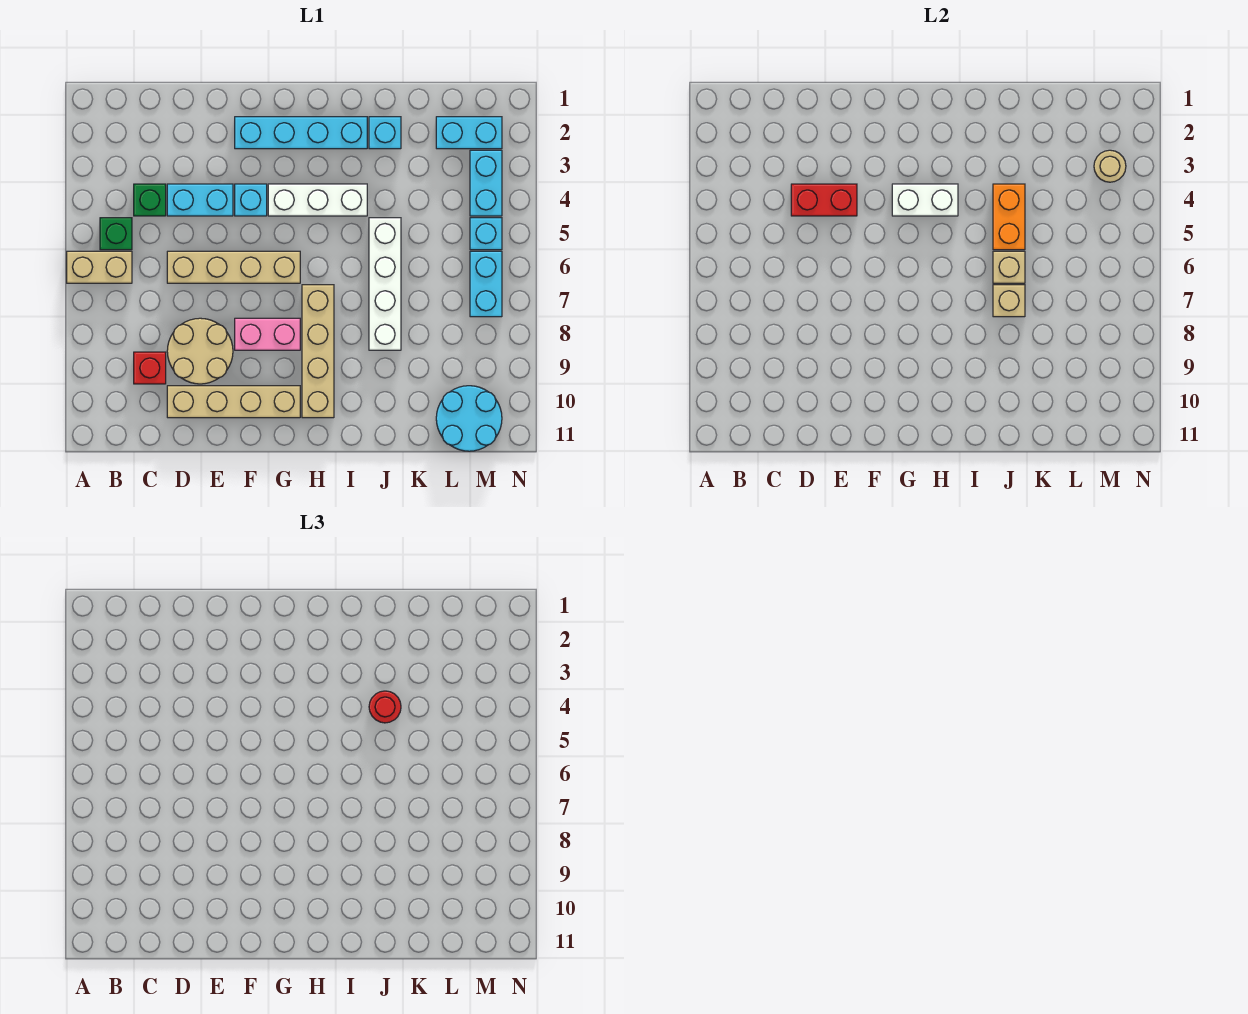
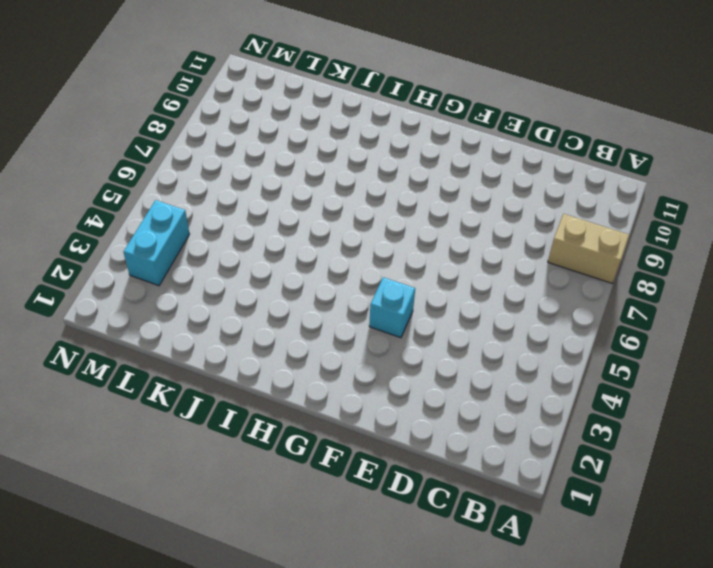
tan brick A8:B8 level 1 -> tan brick A6:B6 level 1
none -> green brick B5 level 1
none -> green brick C4 level 1
none -> red brick C9 level 1

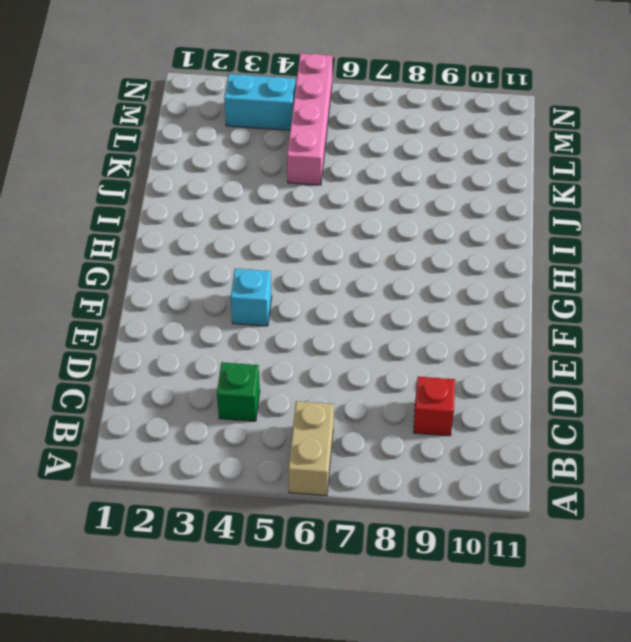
pink brick K5:N5 level 1 -> cyan brick M5 level 1
none -> green brick B5 level 1
none -> cyan brick D4:E4 level 1
none -> tan brick D6:G6 level 1

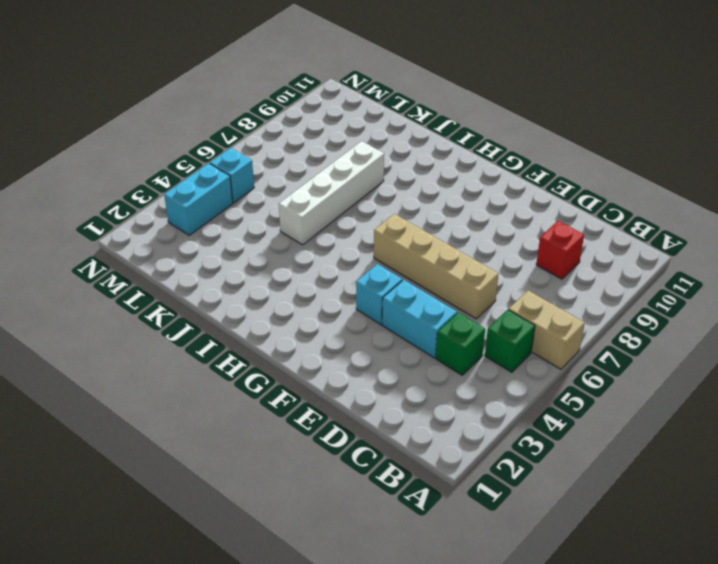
none -> tan round brick D8:E9 level 1
none -> tan brick D10:G10 level 1
none -> cyan brick F2:I2 level 1

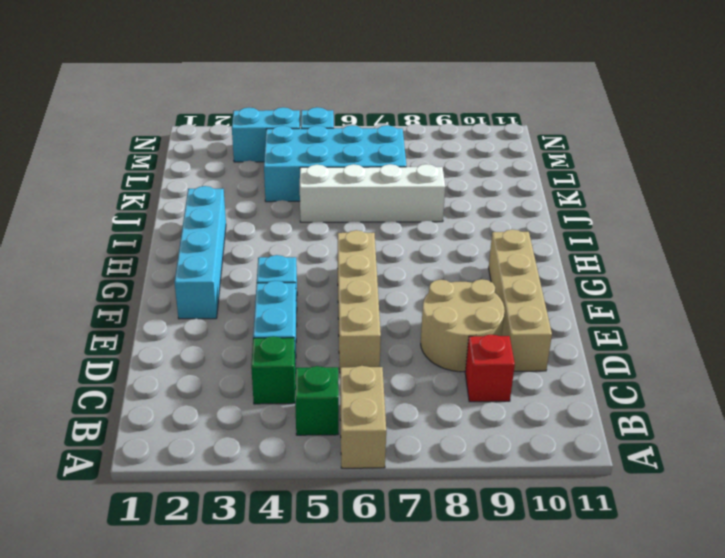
cyan brick K4:L7 level 1 -> none
none -> pink brick F8:G8 level 1
none -> white brick G4:I4 level 1
none -> tan brick H7:H10 level 1

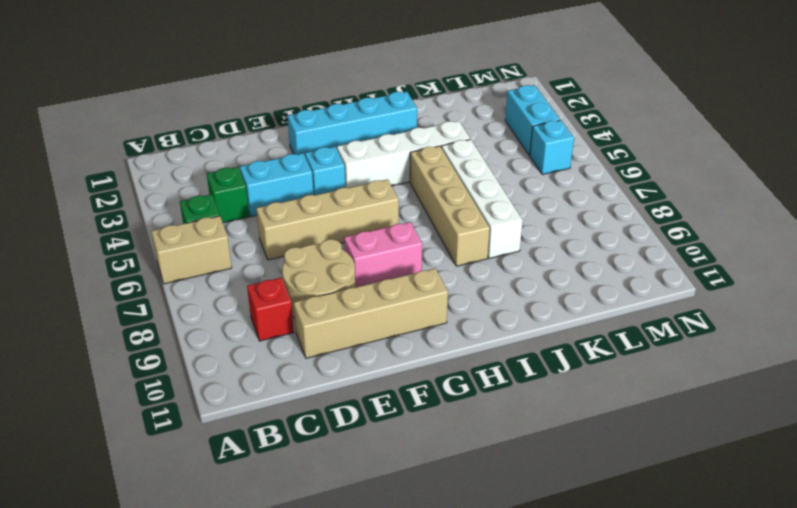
white brick G4:J4 level 1 -> white brick G4:I4 level 1
tan brick I5:I8 level 1 -> tan brick H7:H10 level 1
none -> cyan brick J2 level 1
none -> cyan brick L2:M2 level 1
none -> cyan round brick L10:M11 level 1

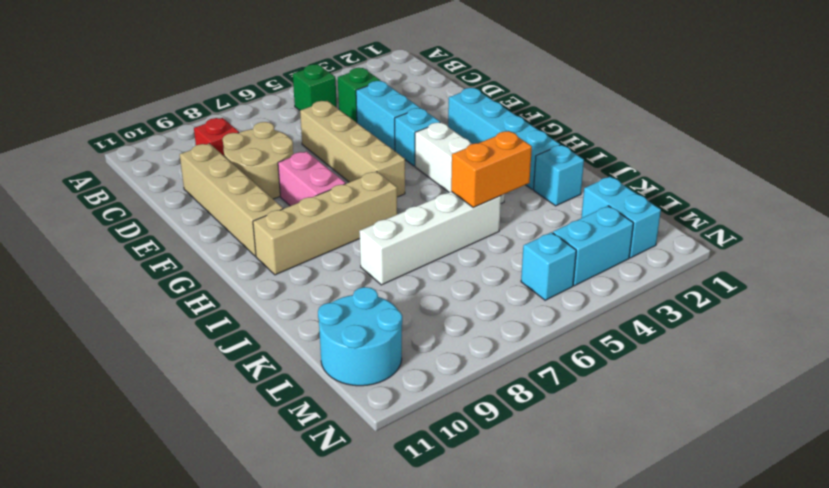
none -> tan brick A6:B6 level 1
none -> cyan brick M6:M7 level 1
none -> red brick D4:E4 level 2

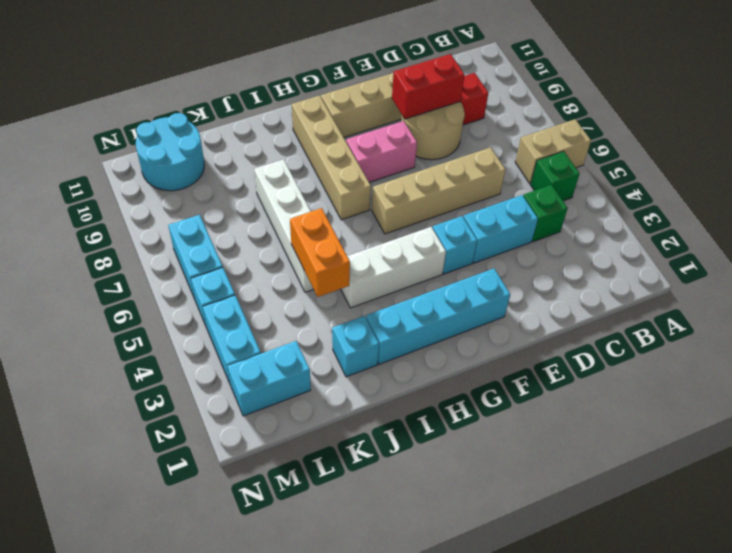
red brick D9:E9 level 2 -> red brick D4:E4 level 2
none -> white brick G4:H4 level 2
none -> tan brick J6 level 2
none -> tan brick J7 level 2

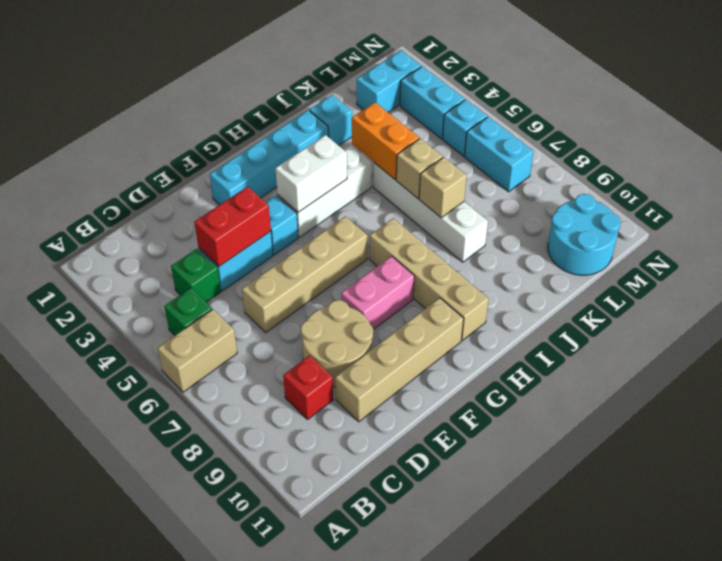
none -> tan round brick M3 level 2
none -> red round brick J4 level 3

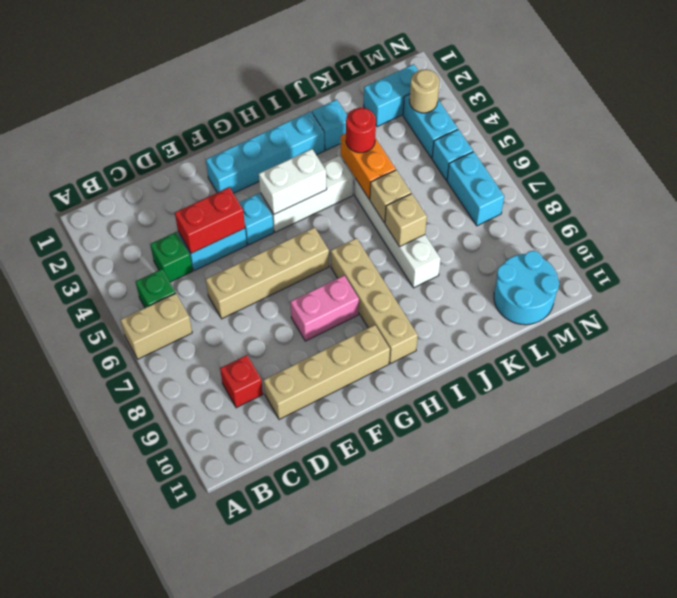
none -> tan round brick D8:E9 level 1

